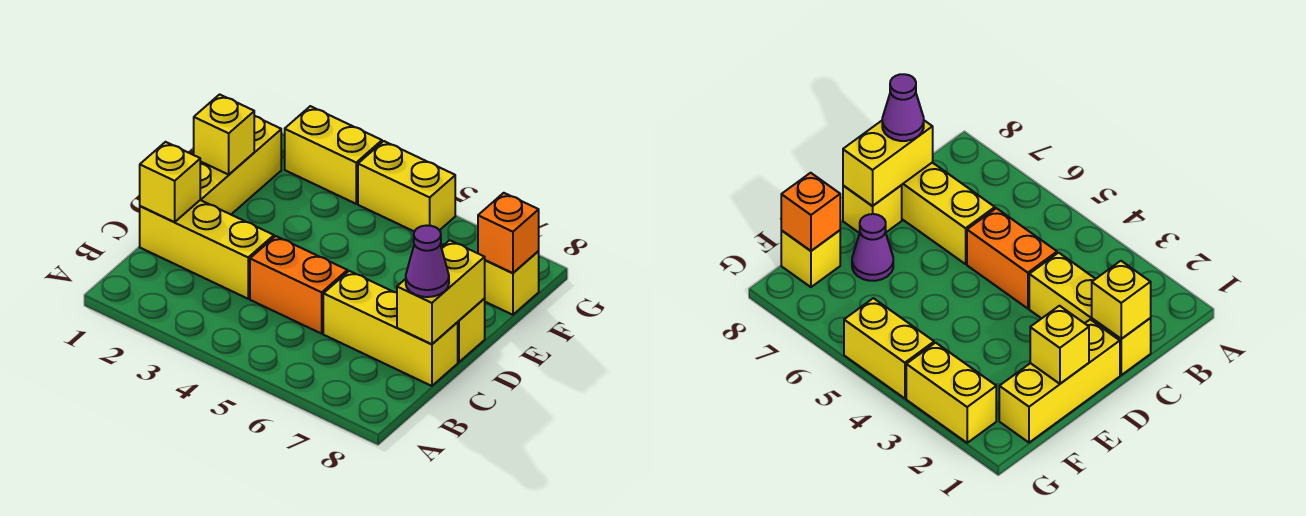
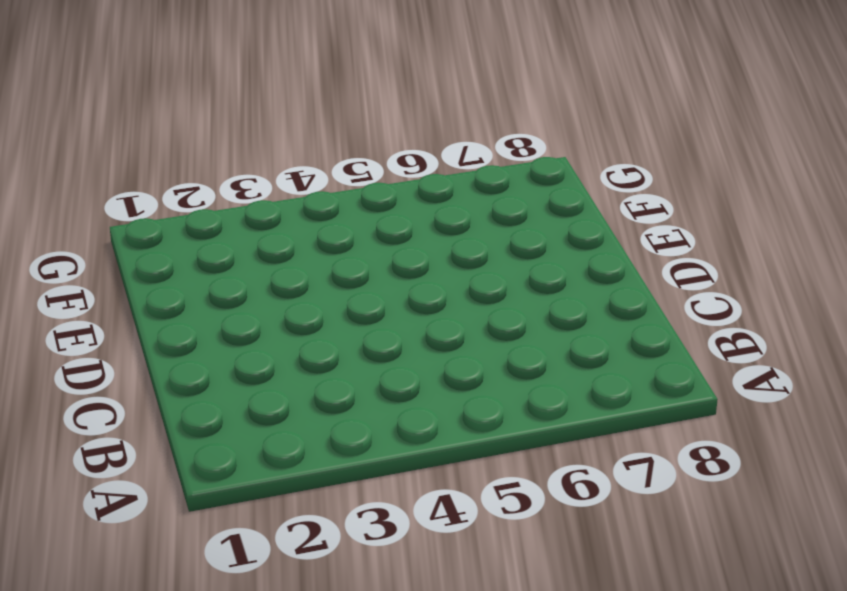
none -> yellow brick C1:C3 level 1
none -> orange brick C4:C5 level 1
none -> yellow brick C6:C8 level 1

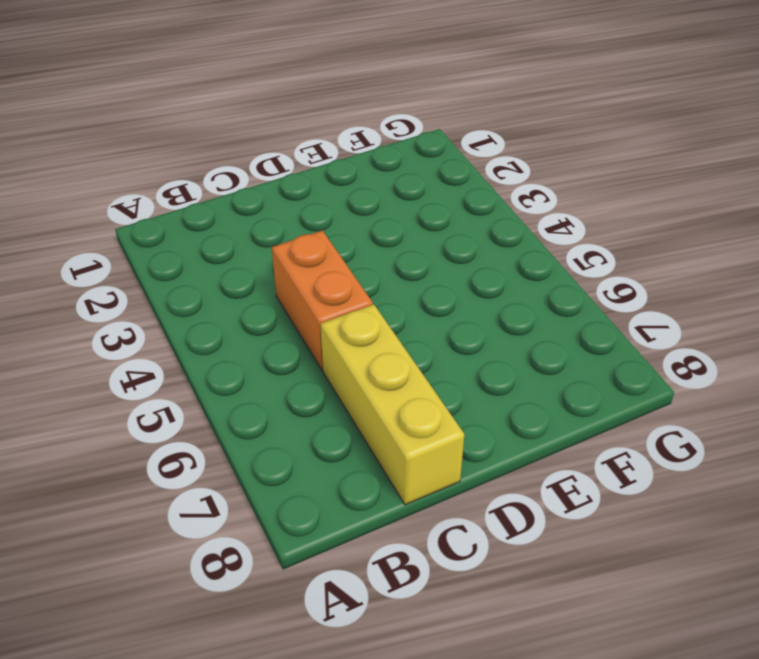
none -> yellow brick C1:C3 level 1
none -> yellow brick D1:F1 level 1
none -> yellow brick D8 level 1

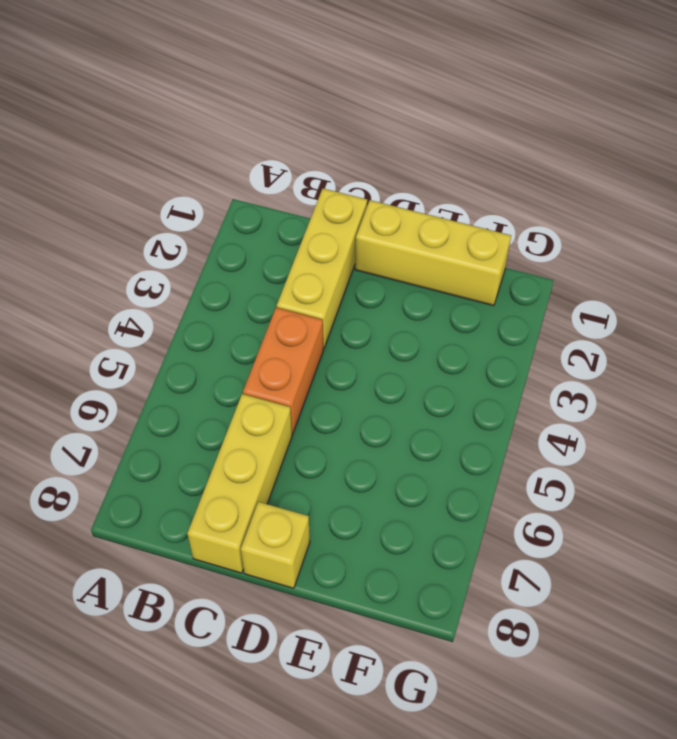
none -> purple cone E7 level 1
none -> yellow brick F8 level 1
none -> yellow brick G2:G3 level 1

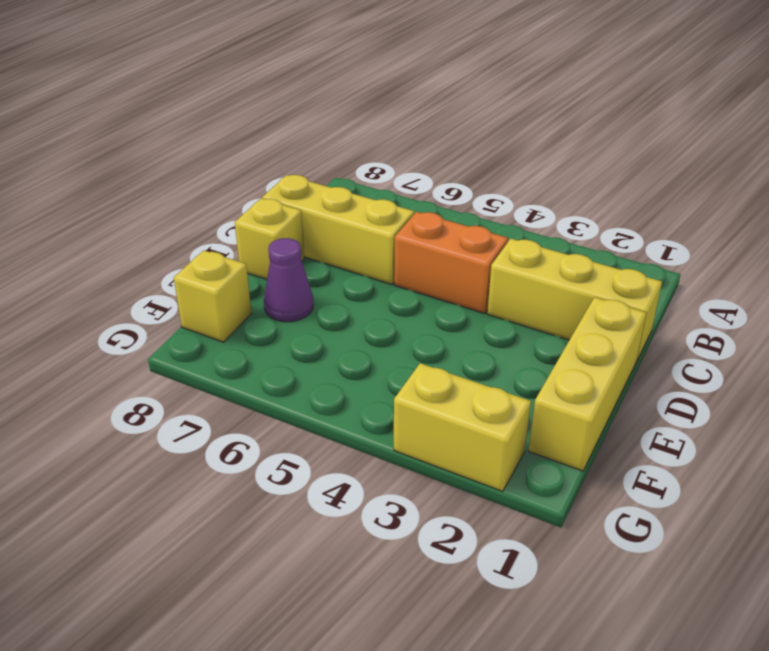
none -> yellow brick G4:G5 level 1
none -> yellow brick C1 level 2
none -> yellow brick C8:D8 level 2

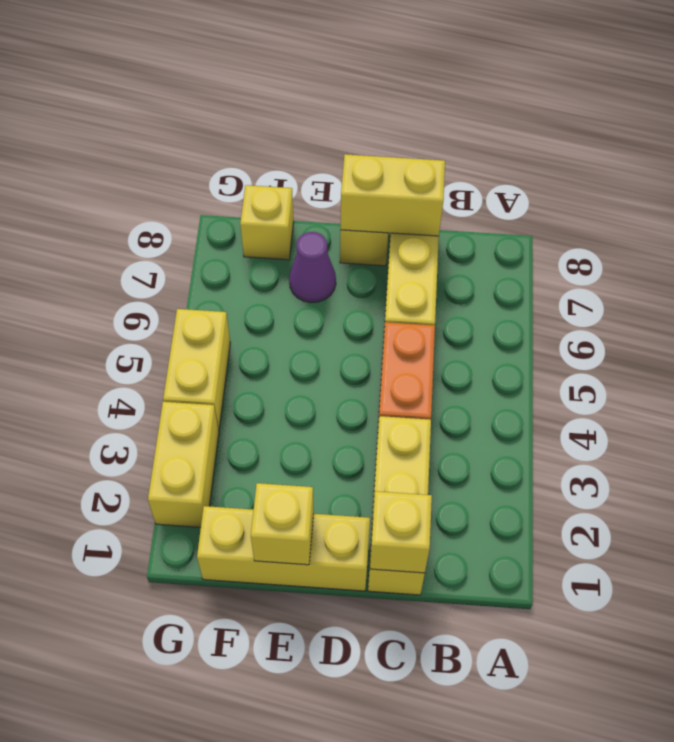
none -> orange brick F8 level 2
none -> purple cone C8 level 3

